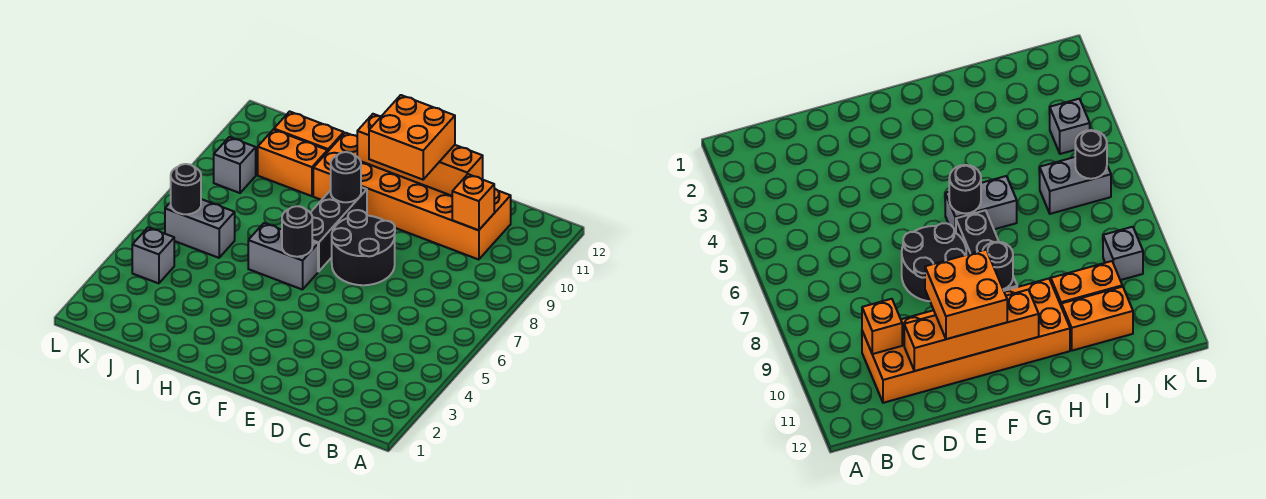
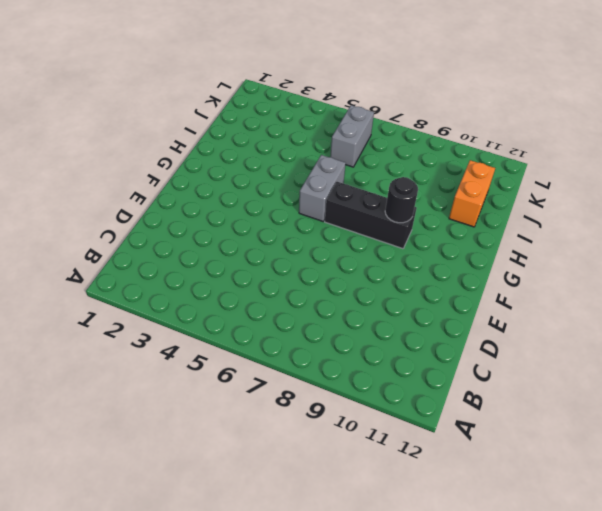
none -> orange brick C10:H11 level 1
none -> black round brick E7:F8 level 1
none -> orange brick I10:J10 level 1

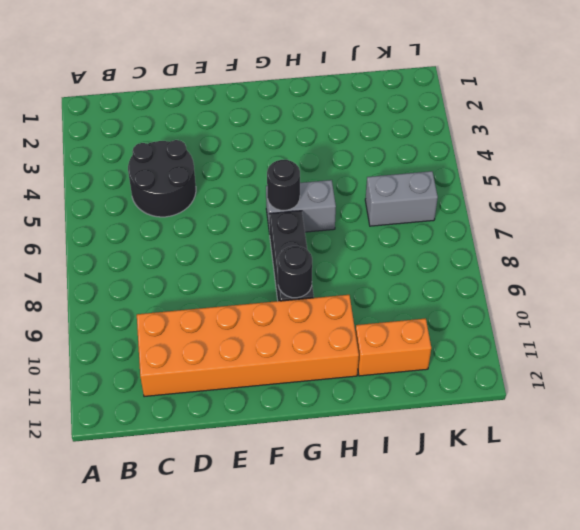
black round brick C4:D5 level 1 -> black round brick E7:F8 level 1
none -> orange brick I10:J10 level 1
none -> grey brick K4 level 1
none -> grey brick K9 level 1

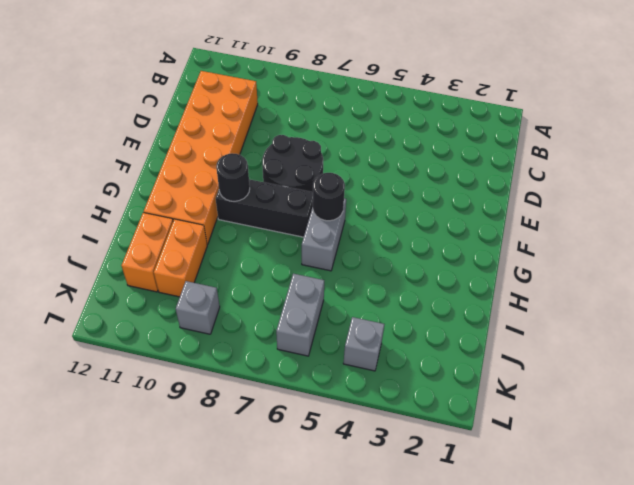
none -> orange brick C10 level 2
none -> orange brick D11:G11 level 2
none -> black round brick K6 level 2

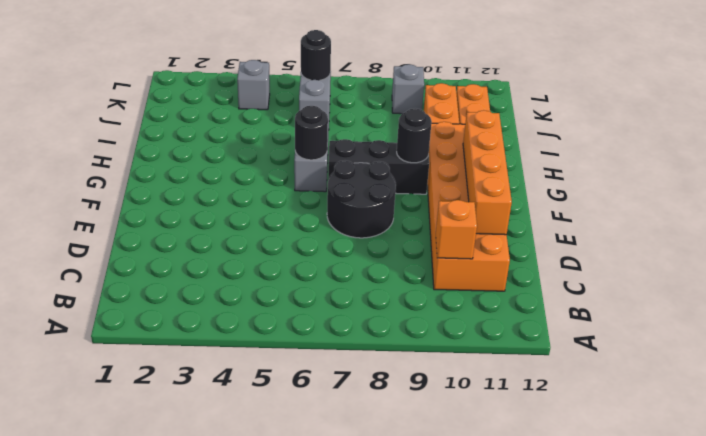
none -> orange brick E10:F11 level 3

